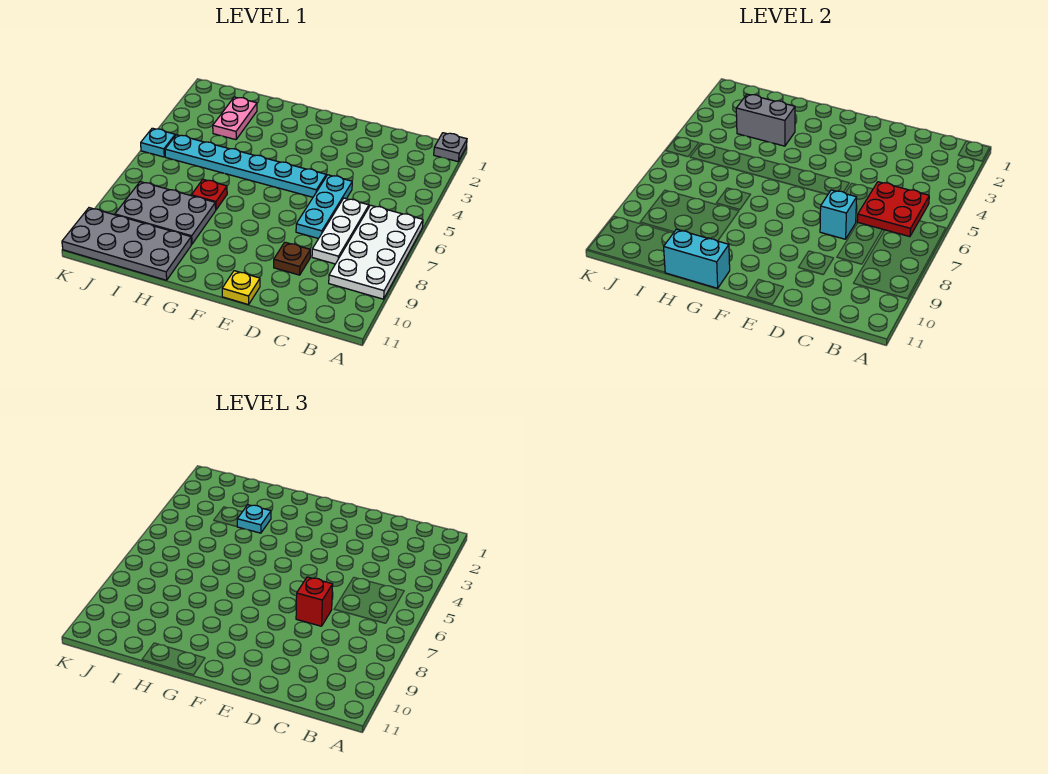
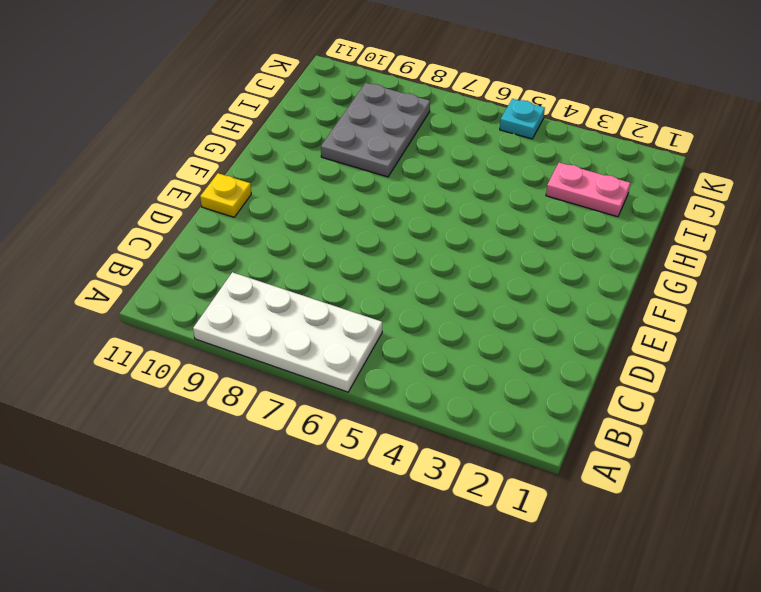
none -> grey plate A1 level 1
none -> white plate C6:C8 level 1
none -> cyan plate D5:D7 level 1

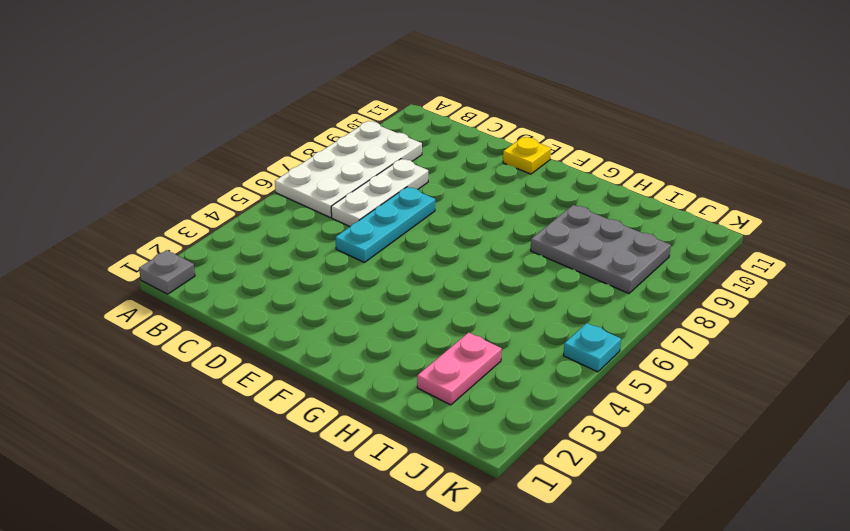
none -> brown plate D9 level 1
none -> cyan plate E5:J5 level 1
none -> red plate H7 level 1

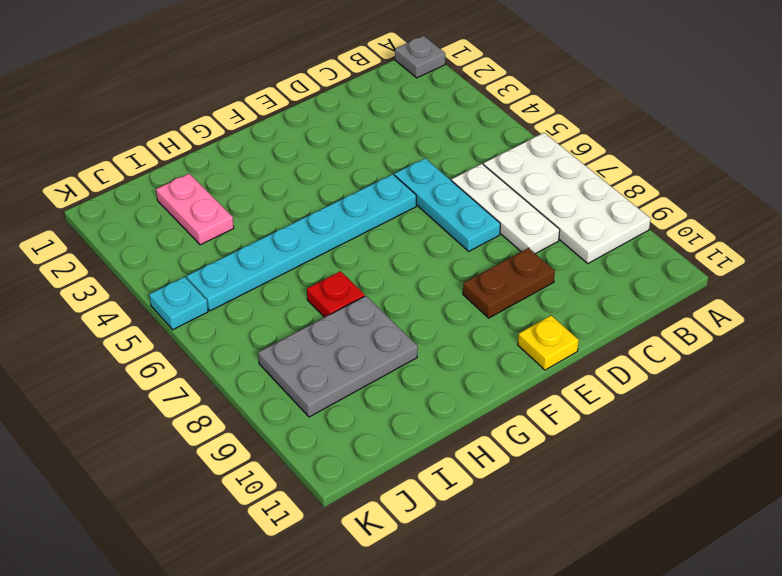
brown plate D9:E9 level 1 -> brown plate D9 level 1
none -> grey plate H10:K11 level 1
none -> red plate B5:C6 level 2
none -> cyan brick D7 level 2

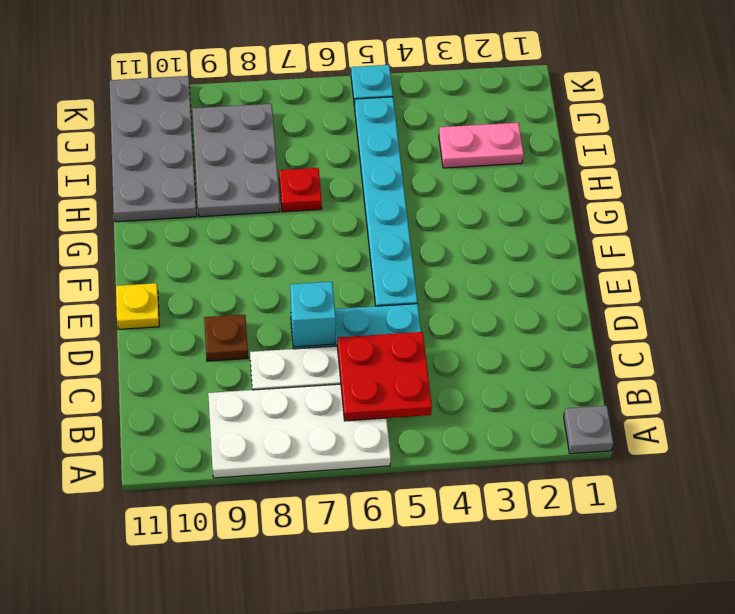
none -> cyan brick G11:H11 level 2
none -> grey brick H3:I3 level 2
none -> red brick D7 level 3

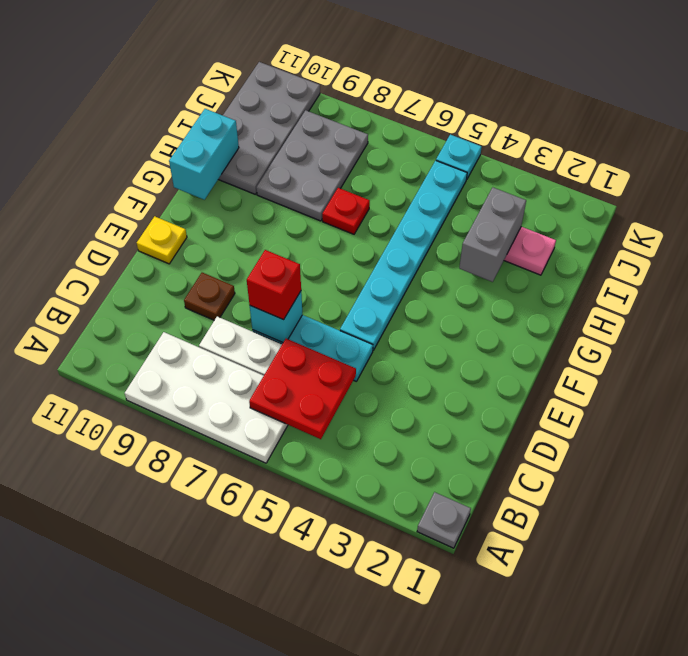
none -> cyan plate H3 level 3

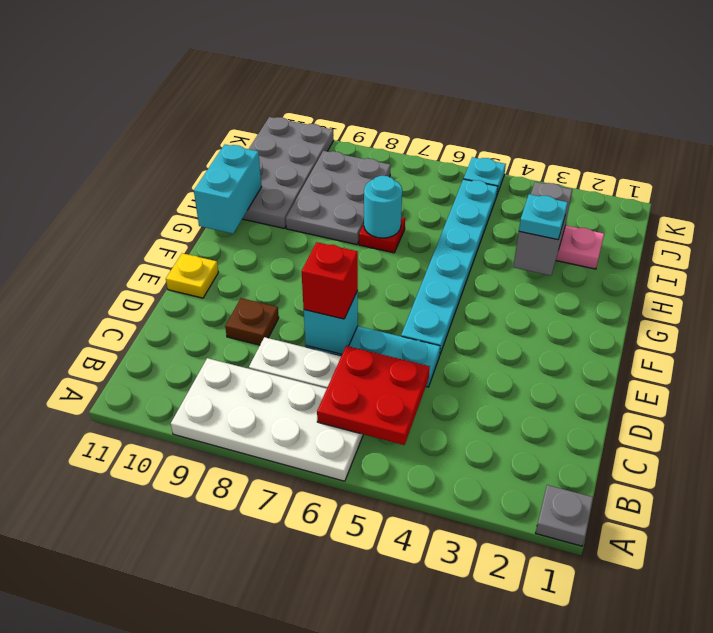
cyan round brick H7 level 2 -> none

